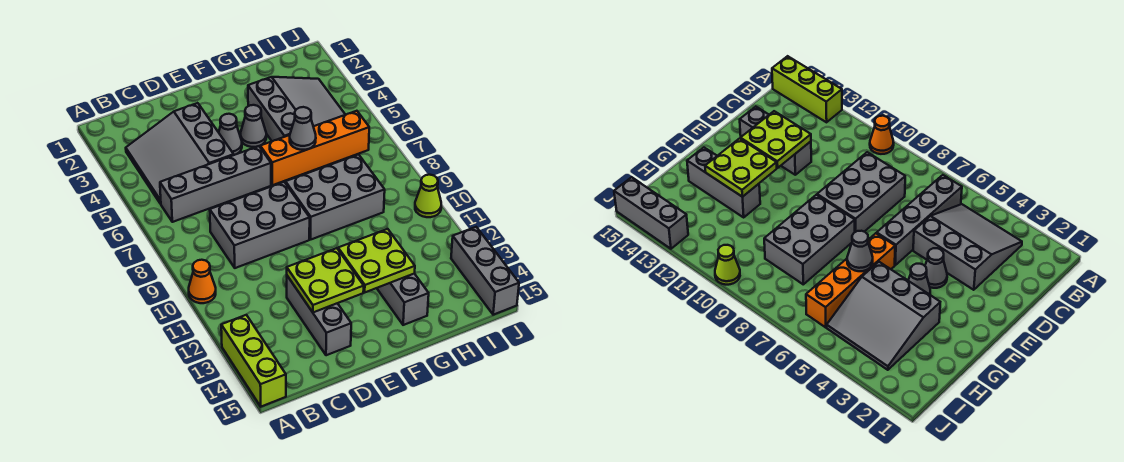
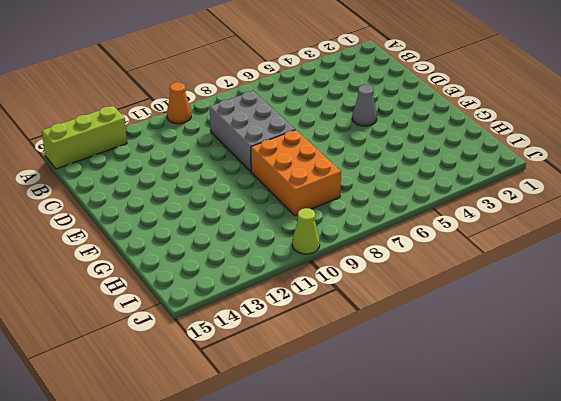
orange brick F8:H9 level 1 -> grey brick F8:H9 level 1
none -> grey slope B3:D5 level 1 top D
none -> grey brick B6:E6 level 1
none -> grey brick D12:D14 level 1

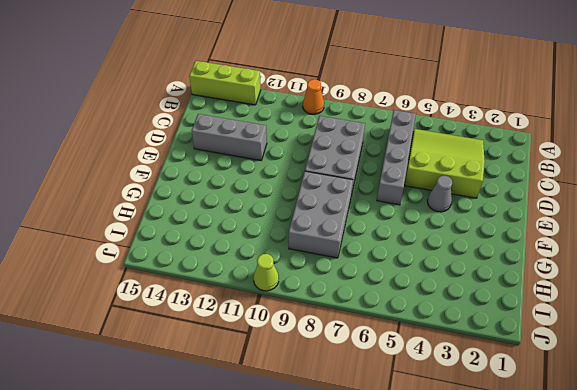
lime slope B3:D5 level 1 top D -> grey slope B3:D5 level 1 top D
none -> grey cone F4 level 1
none -> orange brick F6:I6 level 1
none -> grey slope G3:I5 level 1 top G

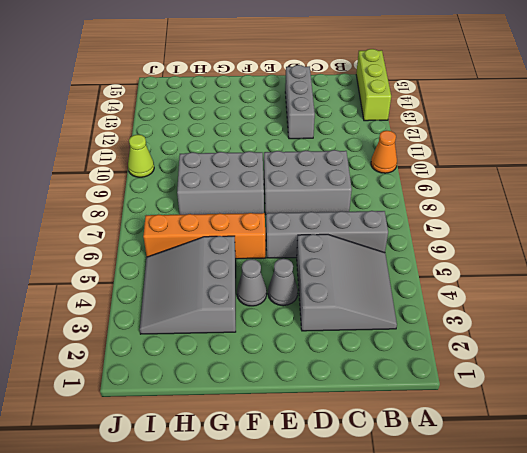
none -> grey brick G12:G14 level 1
none -> grey brick J13:J15 level 1
none -> lime plate D12:E13 level 2

